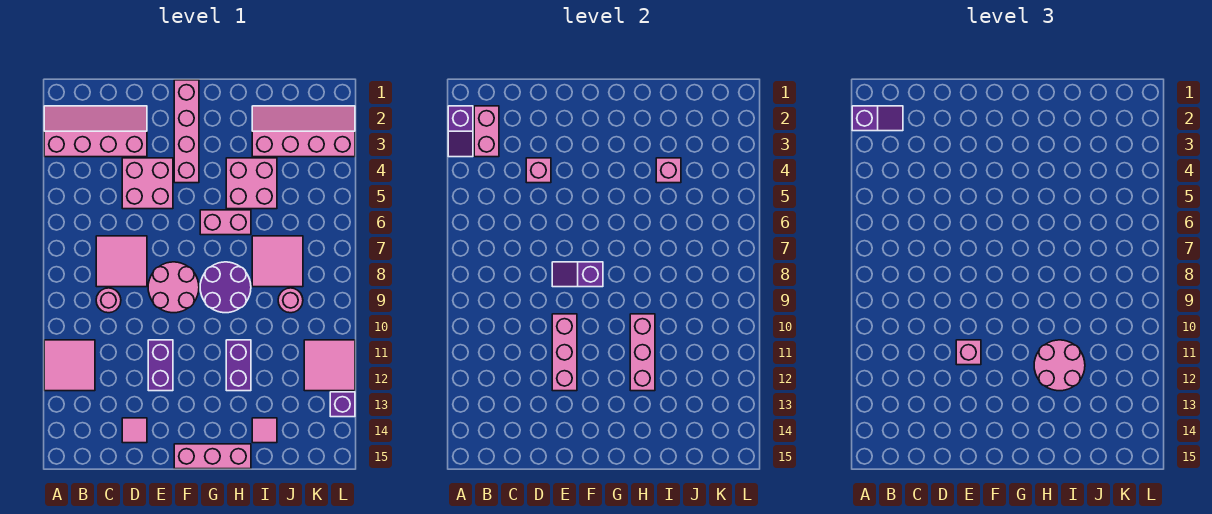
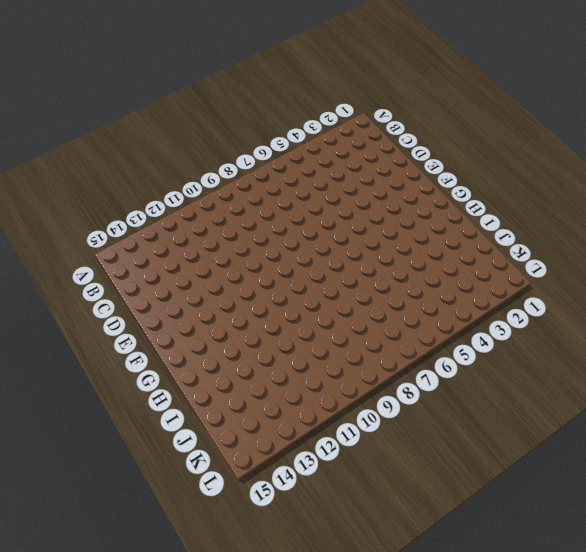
none -> pink slope A2:D3 level 1 top 3
none -> pink tile A11:B12 level 1
none -> pink tile C7:D8 level 1
none -> pink round brick C9 level 1

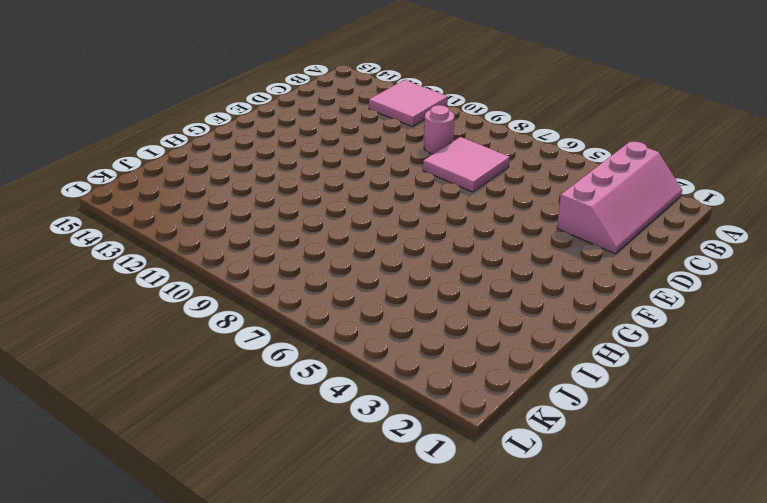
none -> pink brick D4:E5 level 1
none -> pink tile D14 level 1
none -> pink round brick E8:F9 level 1
none -> purple brick E11:E12 level 1

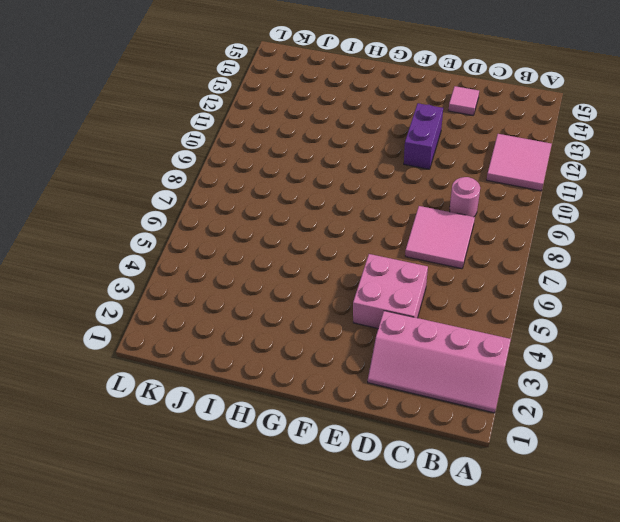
none -> pink round brick E8:F9 level 1
none -> pink brick F1:F4 level 1
none -> pink brick F15:H15 level 1
none -> pink brick G6:H6 level 1

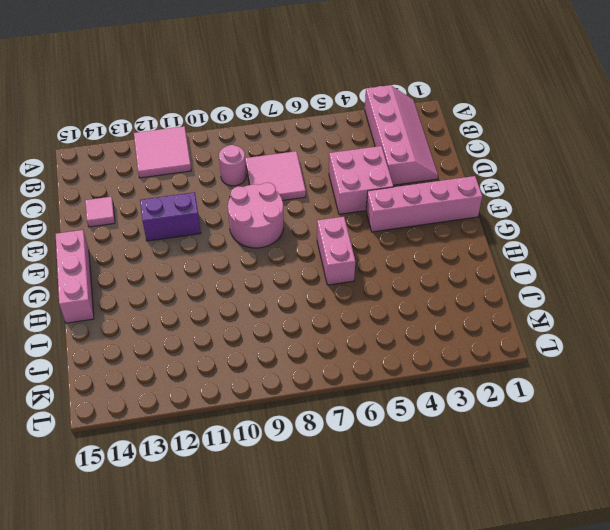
none -> purple round brick G8:H9 level 1
none -> pink brick H4:I5 level 1
none -> purple brick H11:H12 level 1
none -> pink slope I2:L3 level 1 top 3

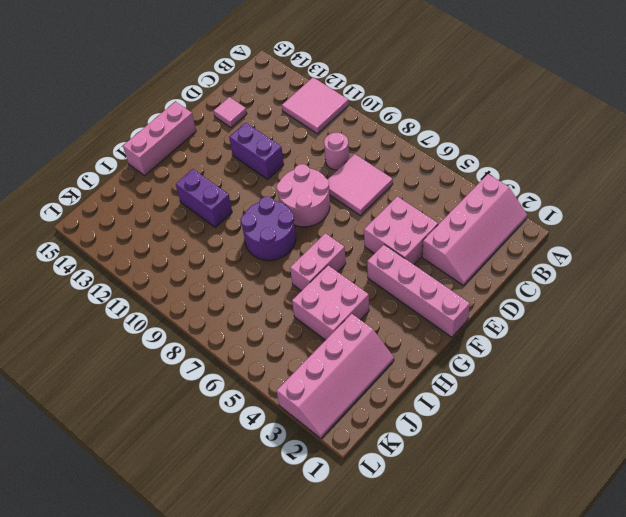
none -> pink tile I7:J8 level 1
none -> pink tile I14 level 1
none -> pink round brick J9 level 1
none -> pink tile K11:L12 level 1

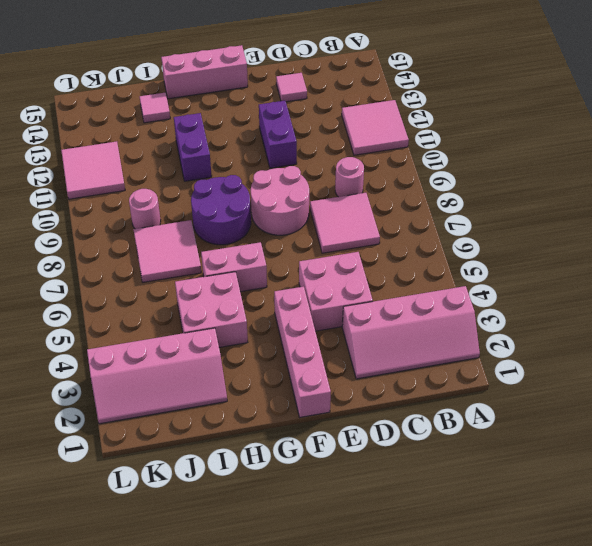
none -> purple brick L13 level 1
none -> purple slope A2:A3 level 2 top 2
none -> pink brick B2:B3 level 2
none -> pink brick D4 level 2

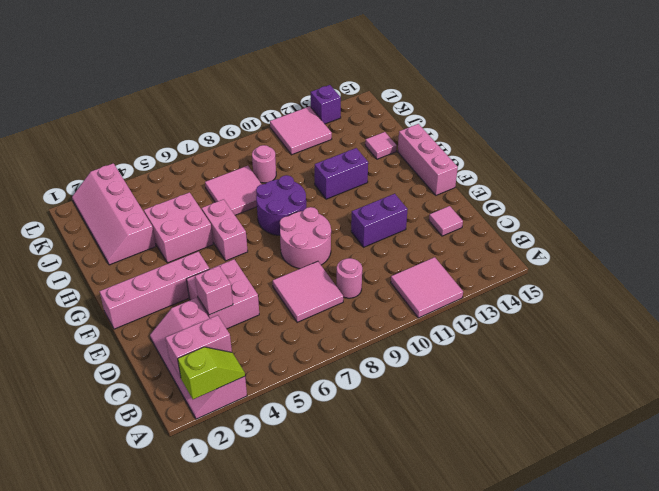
lime slope A2:A3 level 2 top 2 -> purple slope A2:A3 level 2 top 2
none -> purple slope E8:F8 level 2 top F
none -> pink brick E10:E12 level 2
none -> pink brick H10:H12 level 2
none -> pink brick I4 level 2

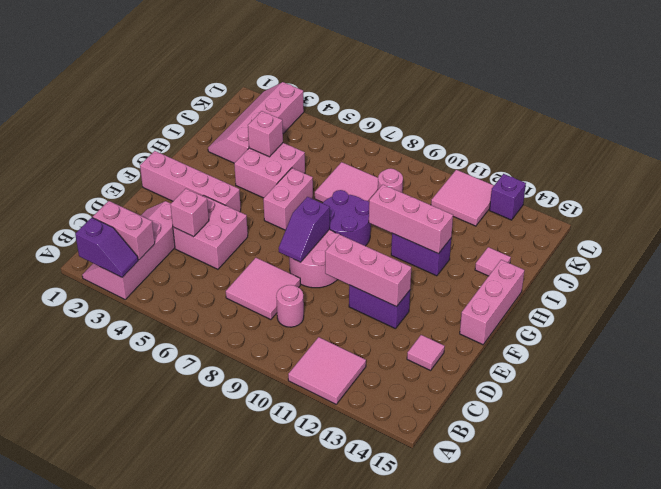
none -> purple slope A2:B2 level 3 top A
none -> pink brick E11 level 3
none -> pink round brick H11:I12 level 3

